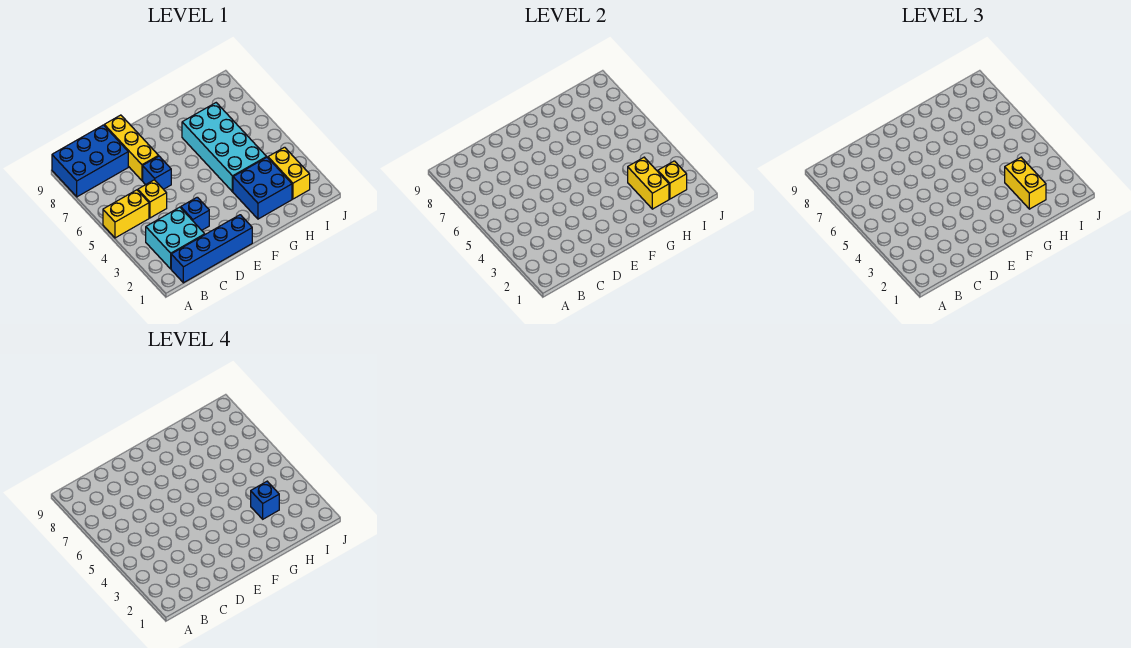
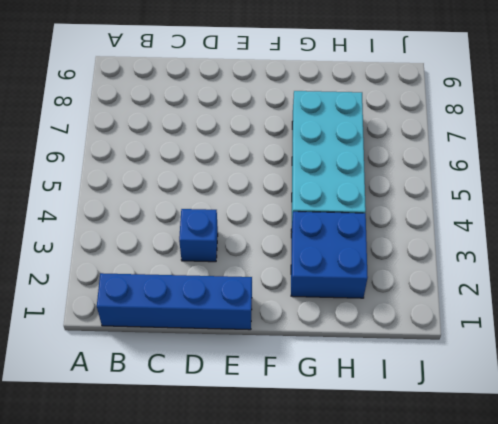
none -> yellow brick A5:B5 level 1
none -> blue brick A8:C9 level 1
none -> cyan brick B2:C3 level 1

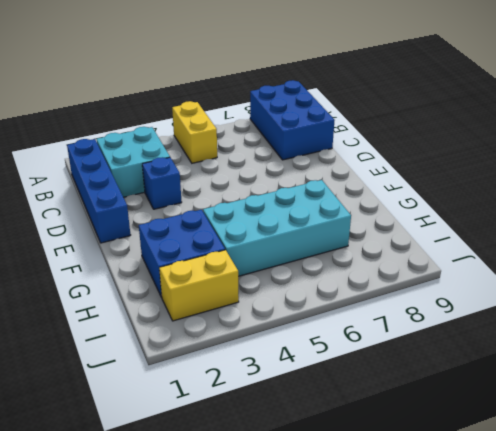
none -> yellow brick C5 level 1
none -> blue brick D6 level 1
none -> yellow brick D7:D9 level 1

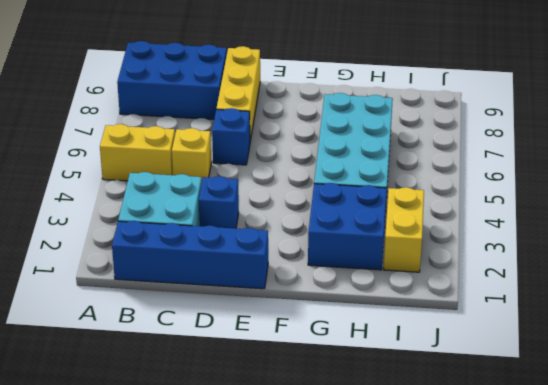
none -> yellow brick H2:H3 level 2
none -> yellow brick I2 level 2
none -> yellow brick H2:H3 level 3

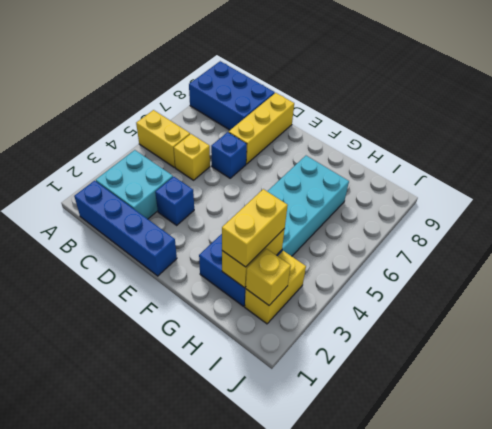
none -> blue brick H3 level 4

